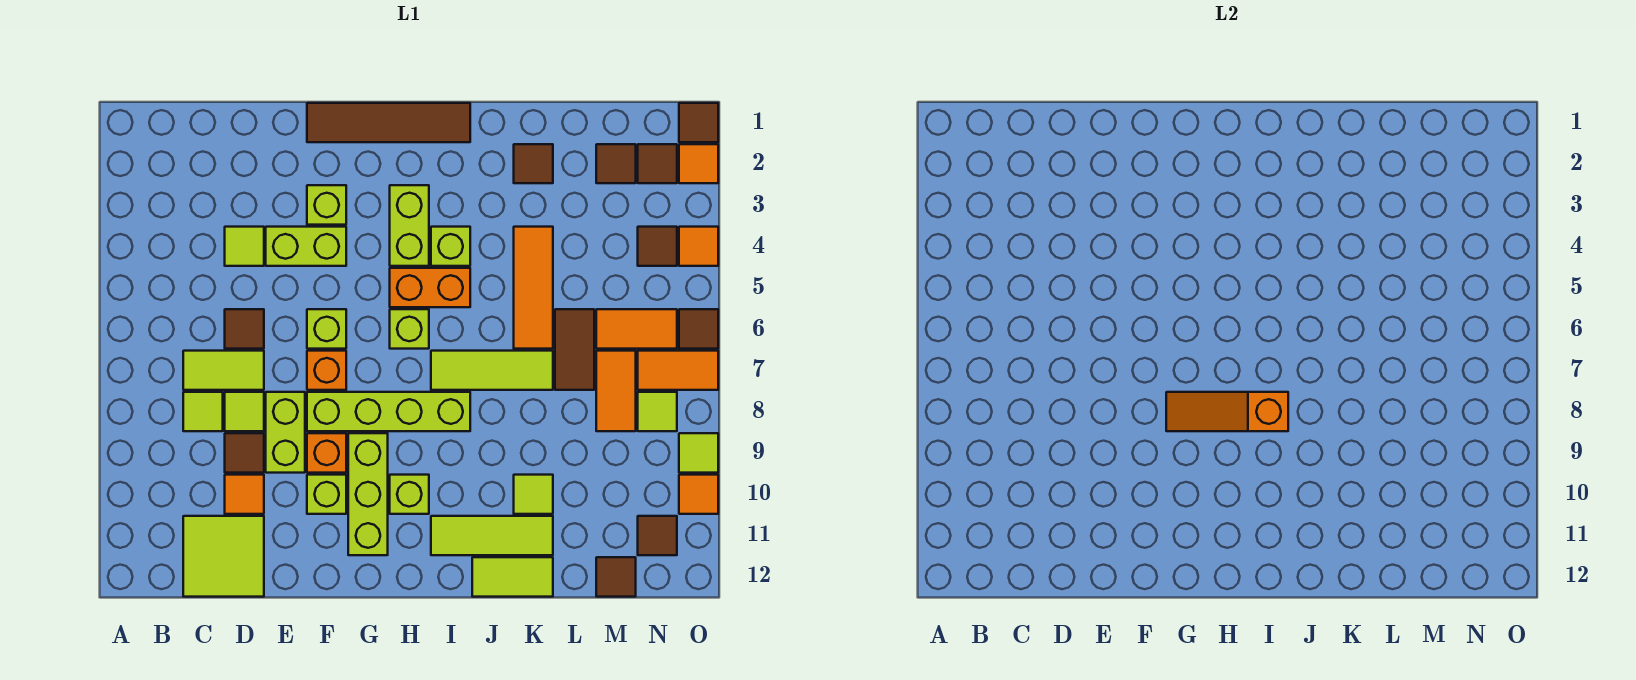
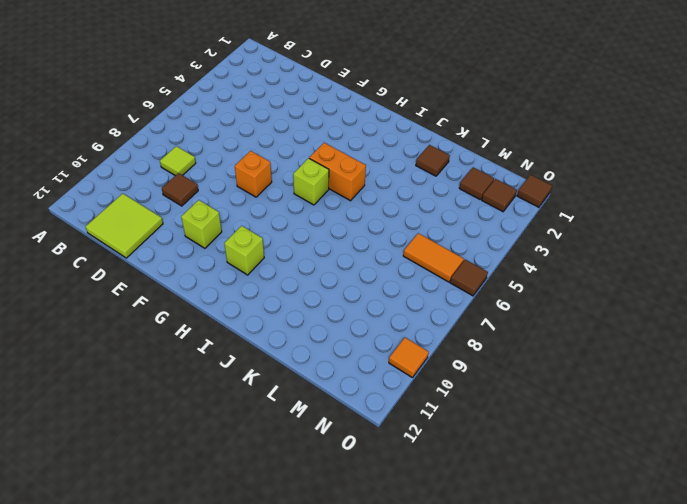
none -> lime tile C7:D7 level 1
none -> lime tile D4 level 1
none -> brown tile D6 level 1
none -> lime tile D8 level 1

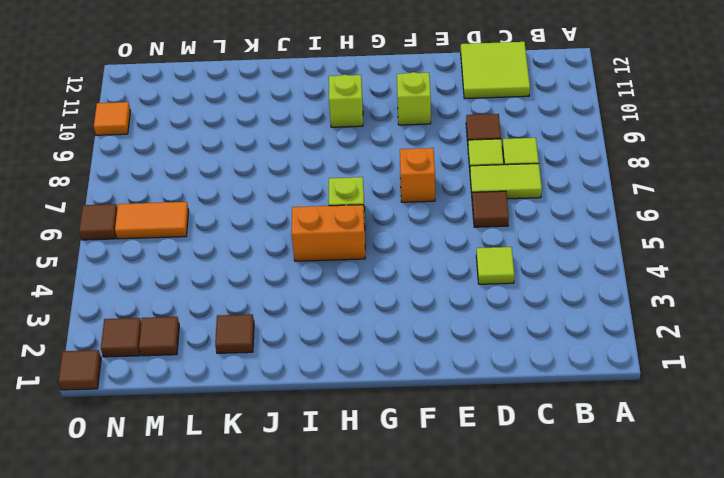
none -> orange tile D10 level 1
none -> lime brick E4:F4 level 1
none -> lime brick E8:E9 level 1
none -> brown tile F1:I1 level 1

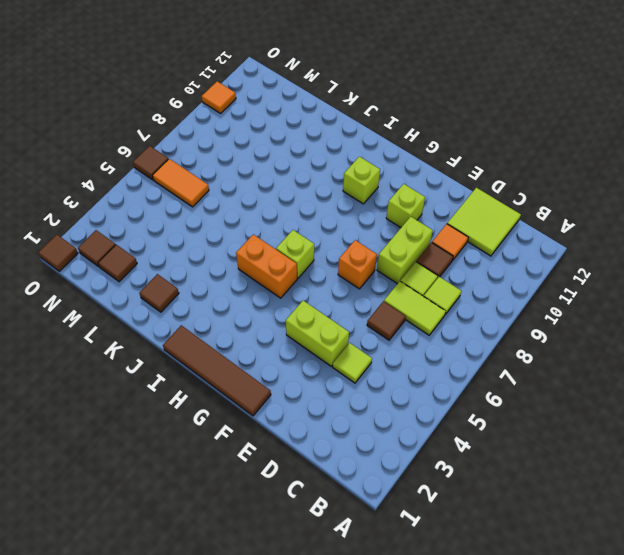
none -> lime brick F3 level 1
none -> lime brick F6 level 1
none -> lime brick F8:I8 level 1
none -> orange brick F9 level 1

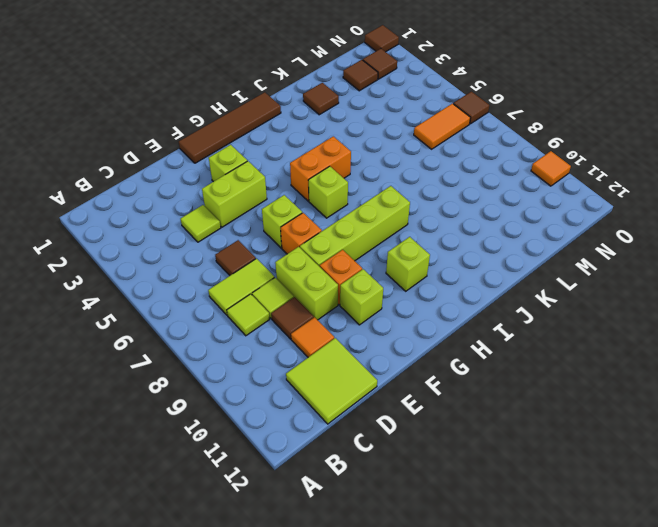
none -> lime brick G9:G11 level 1
none -> lime brick H3:H4 level 1
none -> lime brick I4 level 1
none -> lime tile I7:K7 level 1

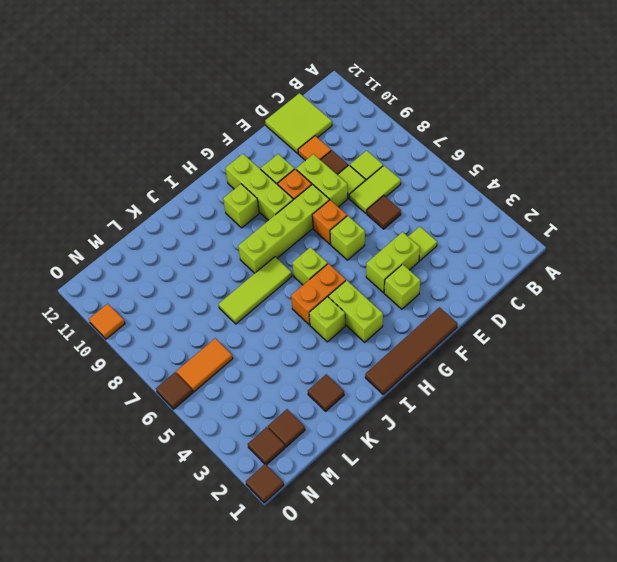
none -> lime tile I11:K11 level 1
none -> lime tile J12:K12 level 1
none -> orange tile K4:K6 level 1
none -> lime tile K10 level 1

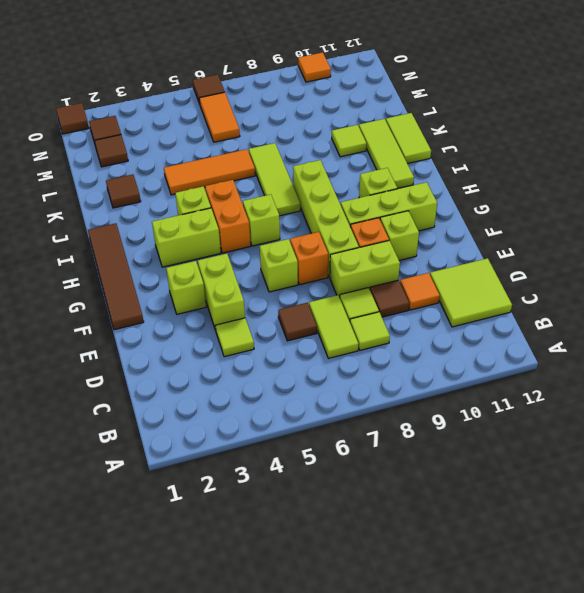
none -> brown tile L6:L7 level 1
none -> orange tile M7:M8 level 1
none -> brown tile M12 level 1
none -> brown tile N4 level 1

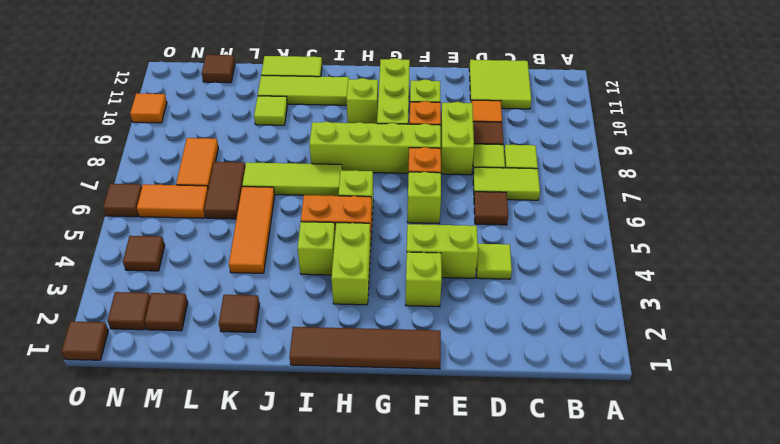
none -> orange tile N7:O7 level 1
none -> lime tile N8 level 1
none -> brown tile N11 level 1
none -> orange tile O2 level 1

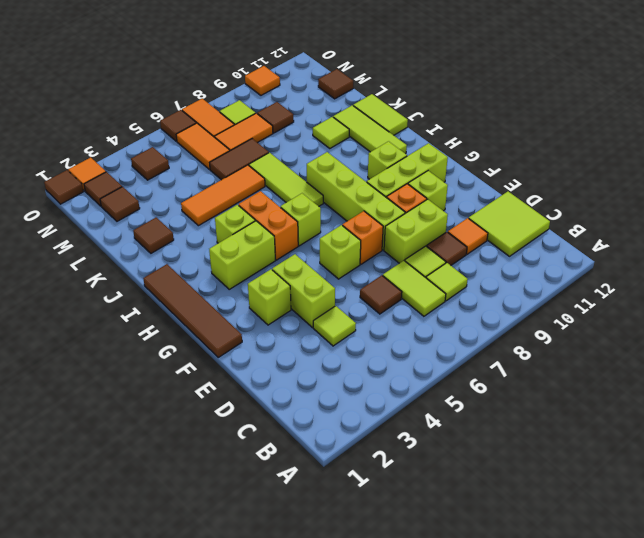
brown tile M9 level 1 -> brown tile N11 level 1
none -> orange tile O4 level 1
none -> lime tile O9 level 1
none -> orange slope G8:I8 level 2 top I

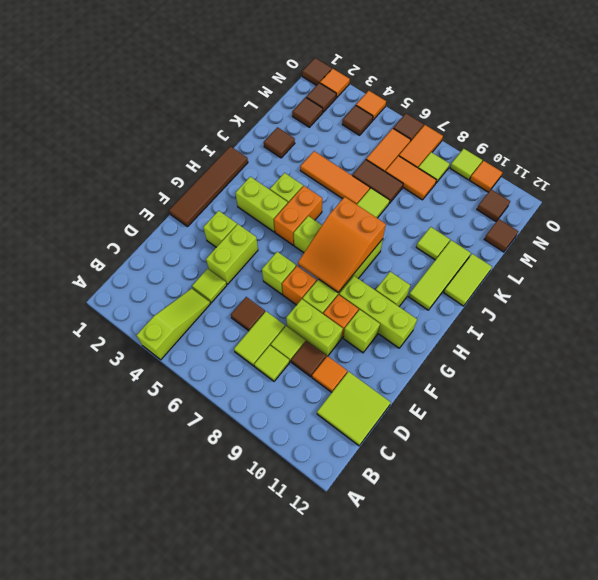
lime slope A4:C4 level 1 top A -> none
orange slope G7:I8 level 2 top I -> orange slope G8:I8 level 2 top I

